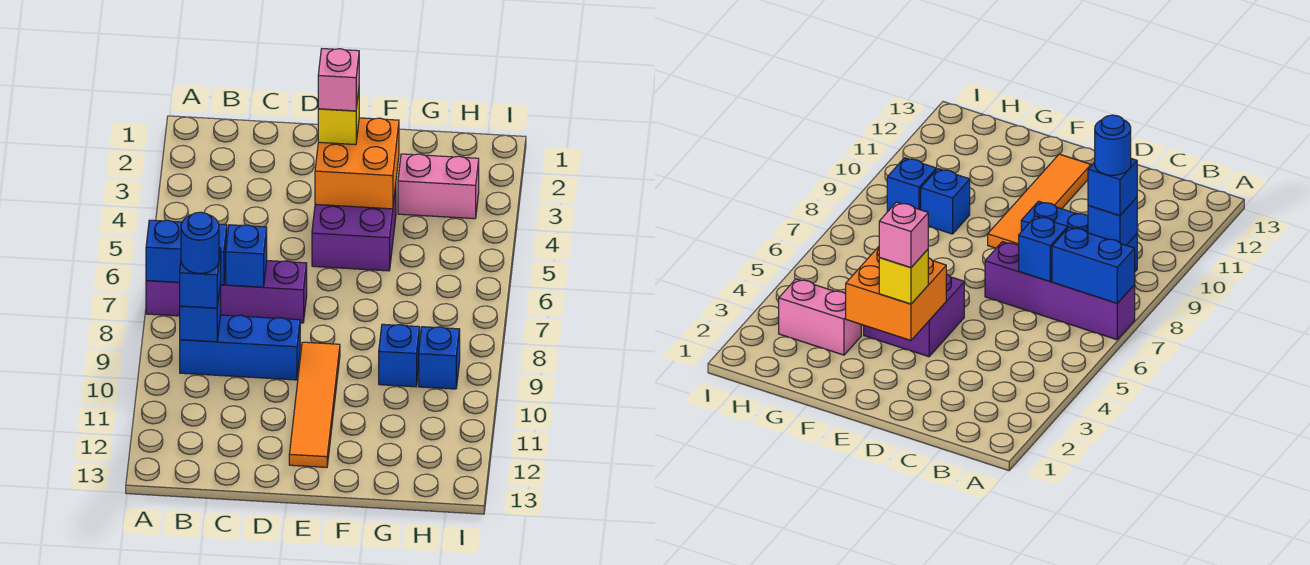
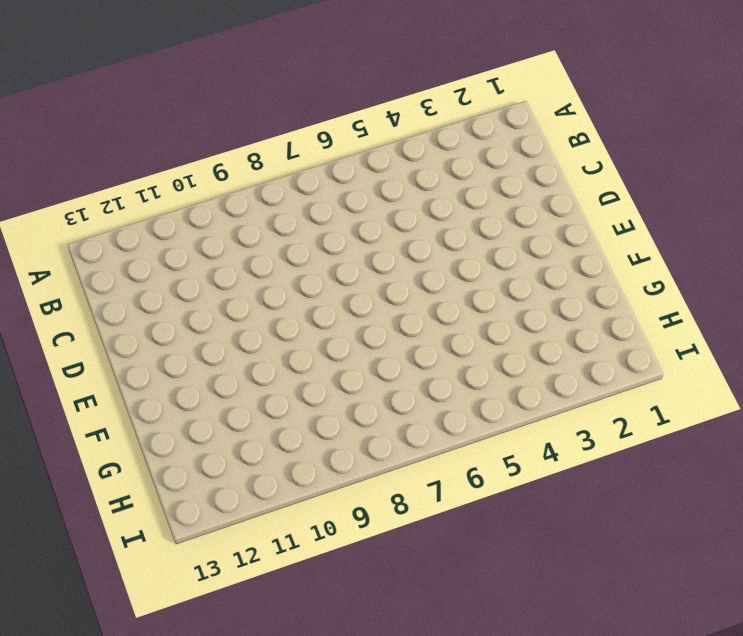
none -> purple brick A7:D7 level 1
none -> blue brick B9:D9 level 1
none -> purple brick E4:F5 level 1

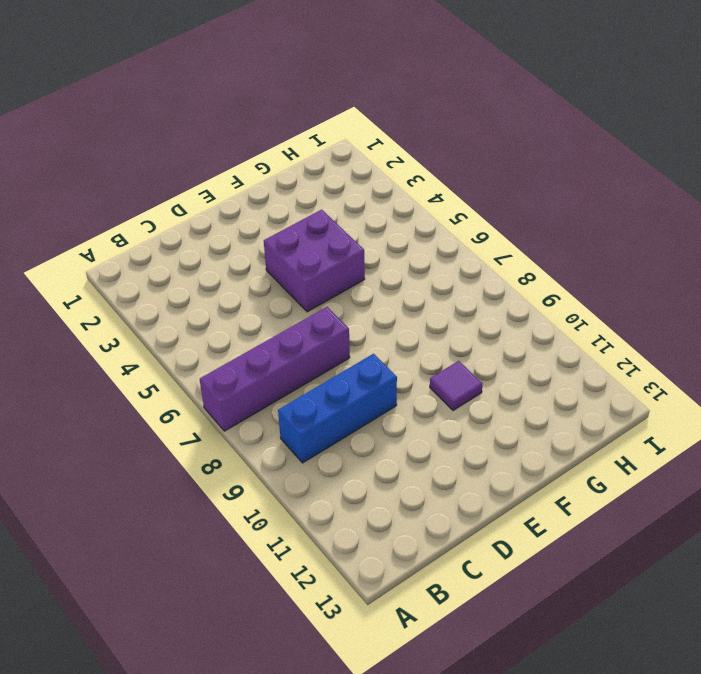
purple tile F10 level 1 -> none
none -> orange tile E9:E12 level 1
none -> pink brick G3:H3 level 1
none -> blue brick G9 level 1

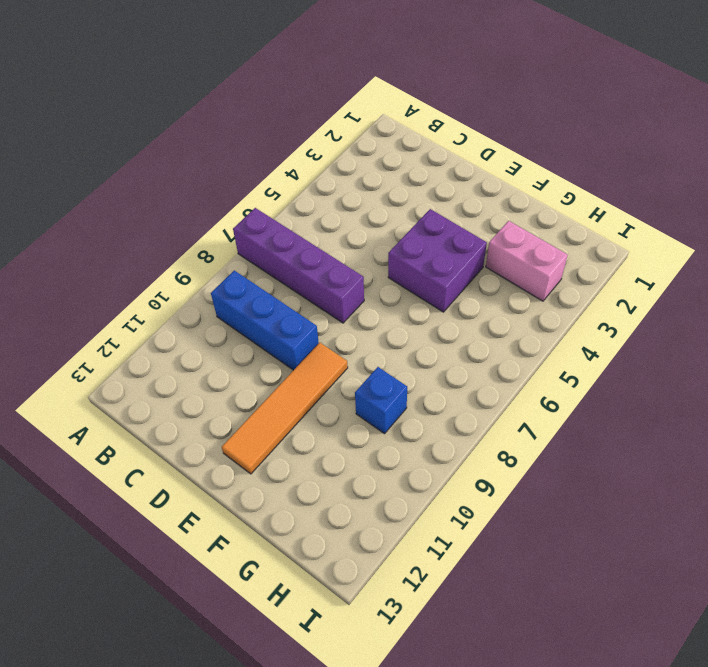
none -> blue brick H9 level 1
none -> blue brick A7:B7 level 2
none -> blue brick B9 level 2

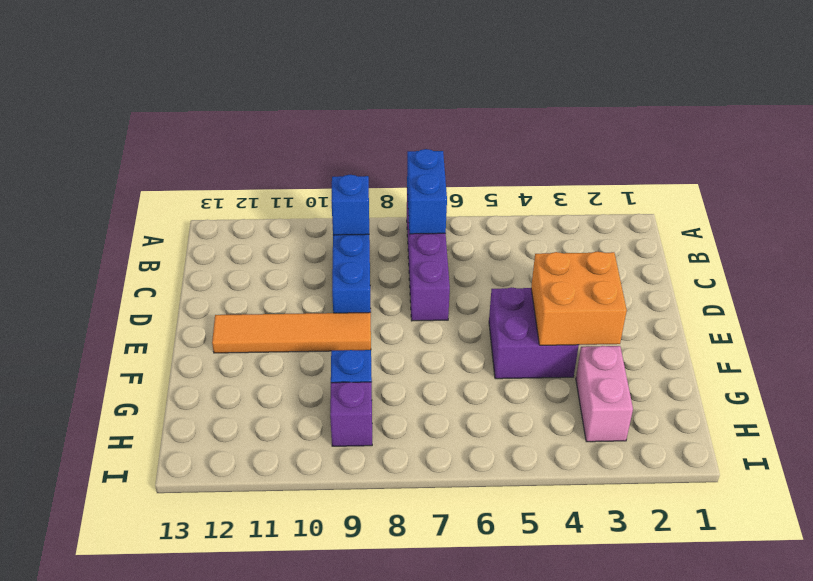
purple brick H9 level 1 -> blue brick H9 level 1
none -> blue brick C7 level 2
none -> blue brick B9 level 3
none -> yellow brick E3 level 3

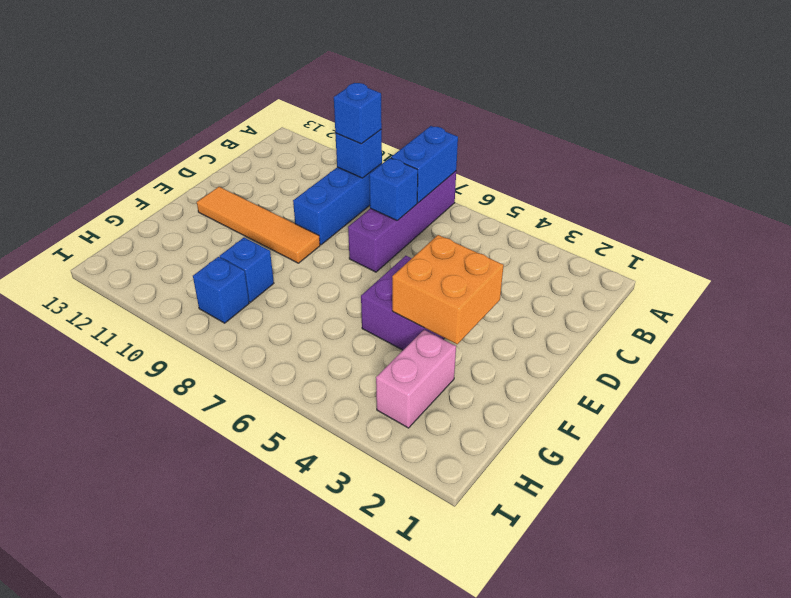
none -> yellow brick E3 level 3
none -> blue round brick B9 level 4
none -> pink brick E3 level 4

